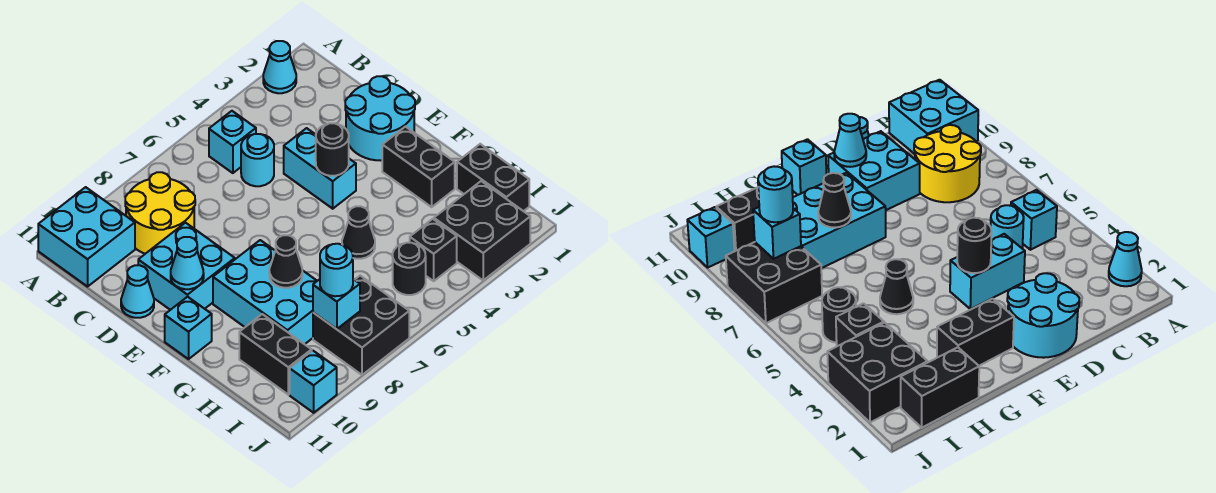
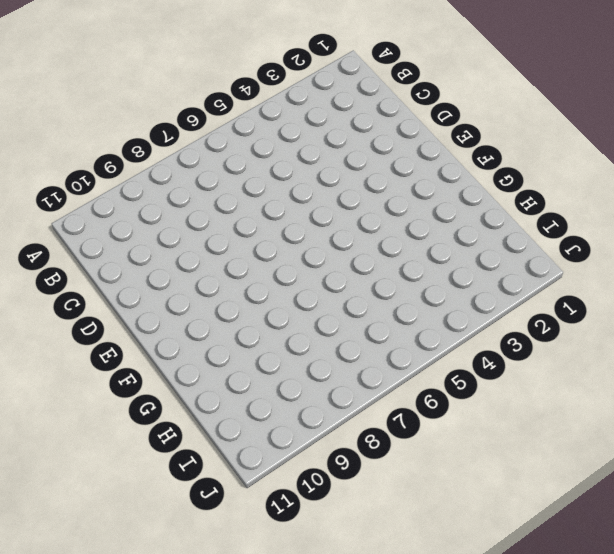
none -> cyan cone A2 level 1
none -> cyan brick A10:B11 level 1
none -> cyan brick B5 level 1

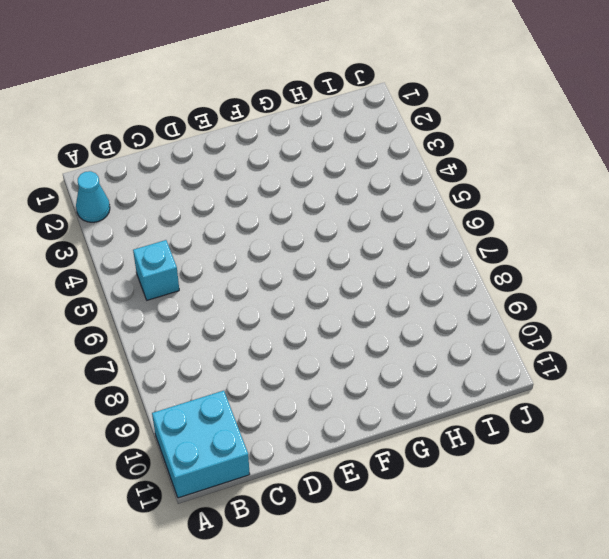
none -> yellow round brick B8:C9 level 1
none -> cyan round brick C5 level 1
none -> cyan round brick D1:E2 level 1

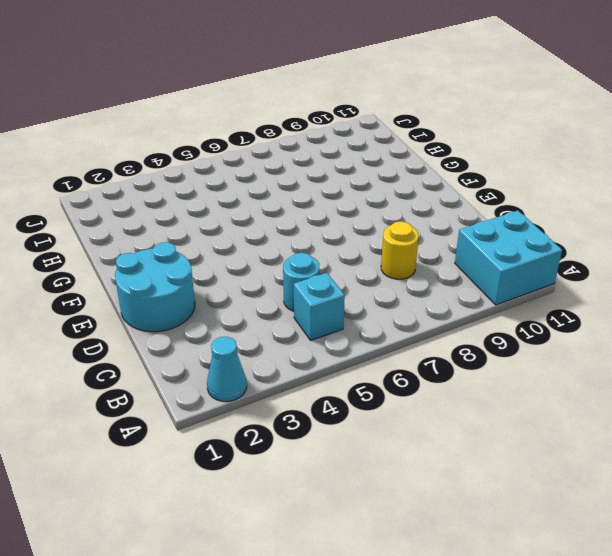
yellow round brick C8 level 1 -> yellow round brick B8:C9 level 1
none -> cyan brick D4:E4 level 1
none -> cyan brick D9:E10 level 1
none -> cyan cone D11 level 1

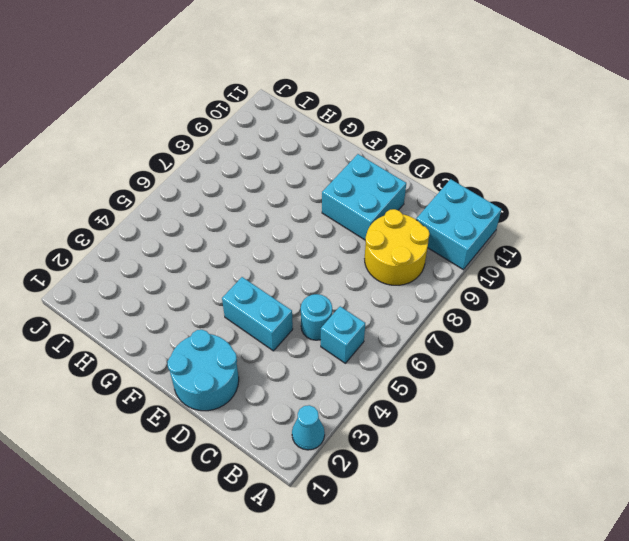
none -> cyan cone D11 level 1
none -> black brick F2:G2 level 1
none -> cyan brick F8:H9 level 1

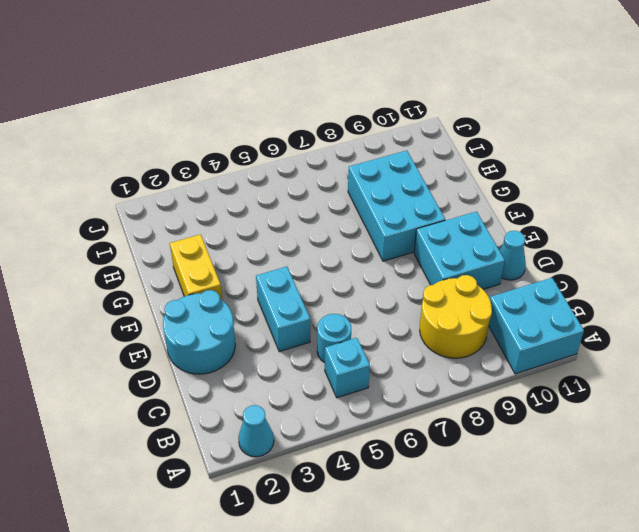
yellow brick F2:G2 level 1 -> black brick F2:G2 level 1
none -> cyan brick F11 level 1
none -> black cone G5 level 1
none -> black brick H1:I1 level 1

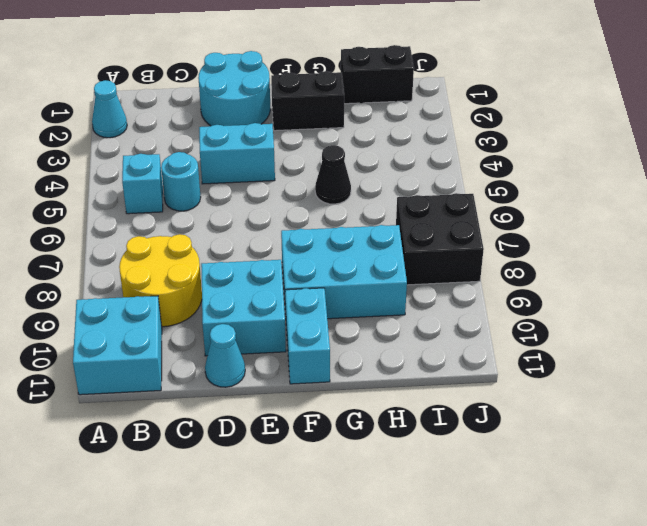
cyan brick F10:F11 level 1 -> cyan brick F11 level 1
none -> black brick H10:I10 level 1
none -> black brick I2:J3 level 1
none -> black brick I4 level 1

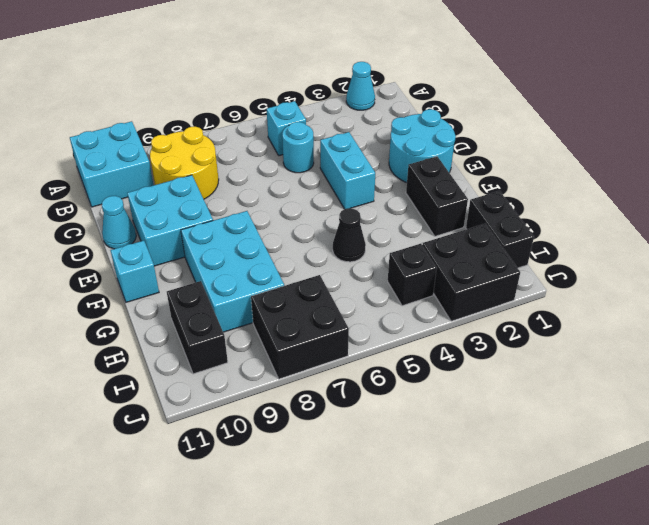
none -> black round brick I5 level 1
none -> cyan brick J10 level 1
none -> black round brick E4 level 2

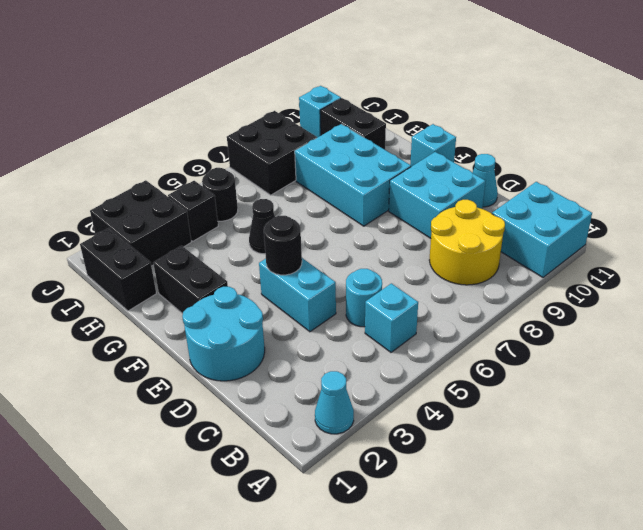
none -> cyan cone E10 level 2
none -> black cone G8 level 2
none -> cyan brick I8 level 2

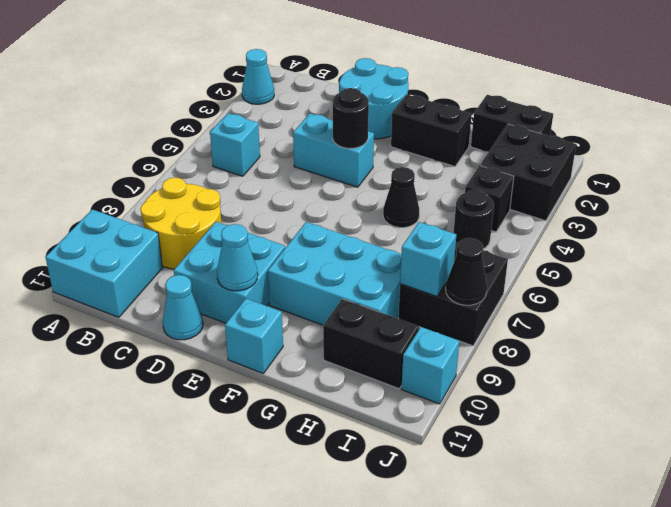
black cone J8 level 2 -> black cone G8 level 2
none -> cyan round brick C5 level 1
none -> cyan round brick I8 level 3

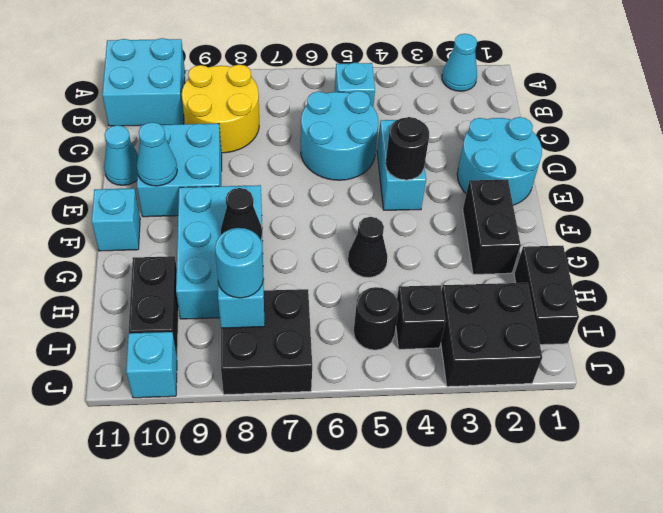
cyan round brick C5:D6 level 1 -> cyan round brick C5 level 1

